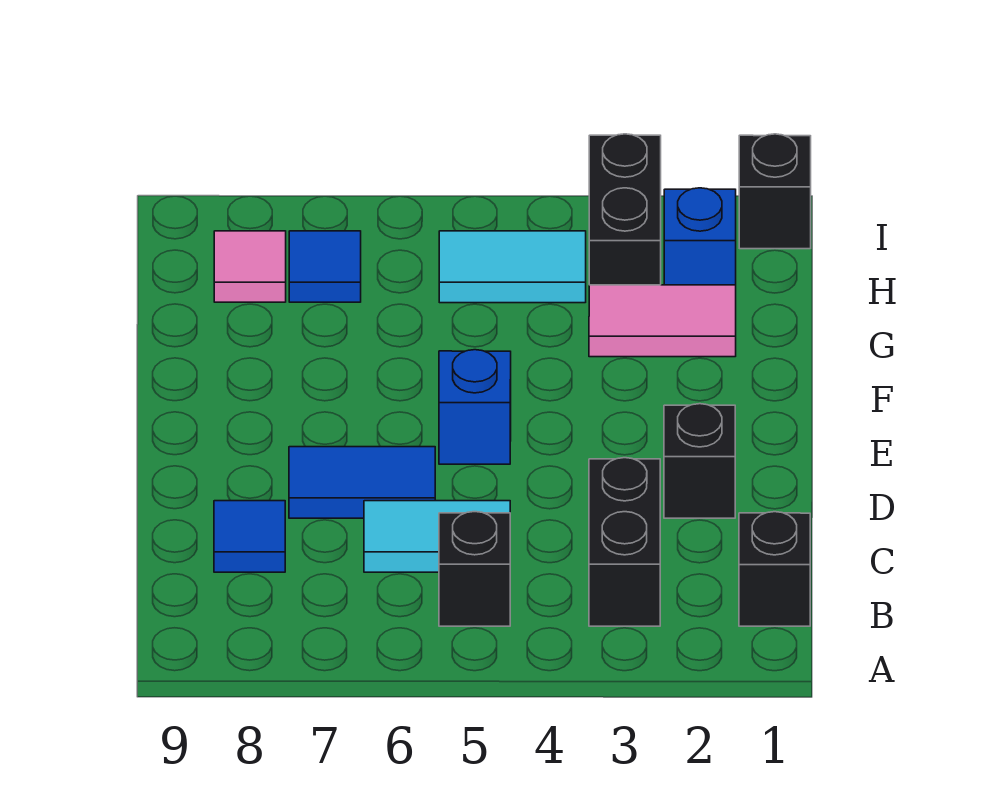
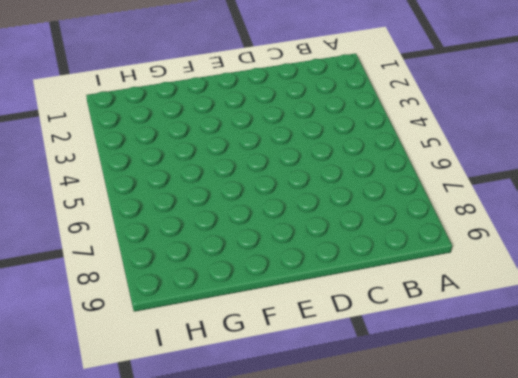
none -> black brick B1 level 1
none -> black brick B3:C3 level 1
none -> black brick B5 level 1

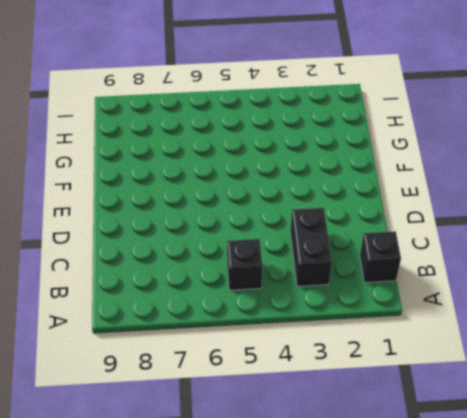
none -> cyan tile C5:C6 level 1
none -> blue tile C8 level 1
none -> black brick D2 level 1

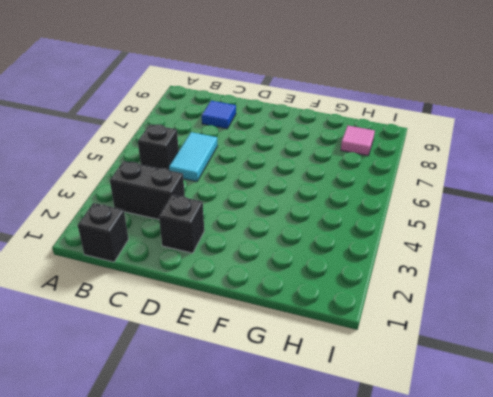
none -> blue tile D6:D7 level 1
none -> blue brick E5 level 1
none -> pink tile G2:G3 level 1

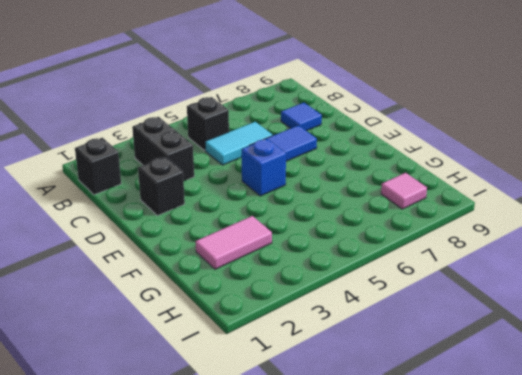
none -> blue brick H2 level 1
none -> black brick H3:I3 level 1
none -> cyan tile H4:H5 level 1

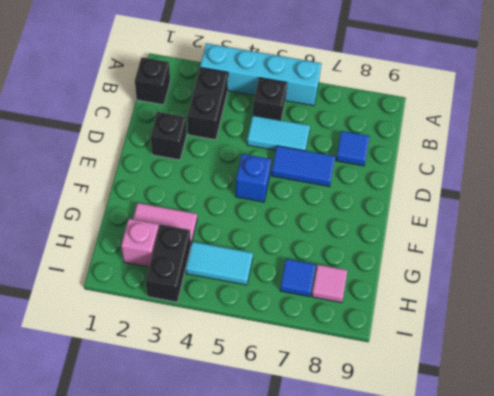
cyan brick A3:A6 level 1 -> none
pink brick H2 level 1 -> blue brick H2 level 1
none -> black brick I1 level 1

